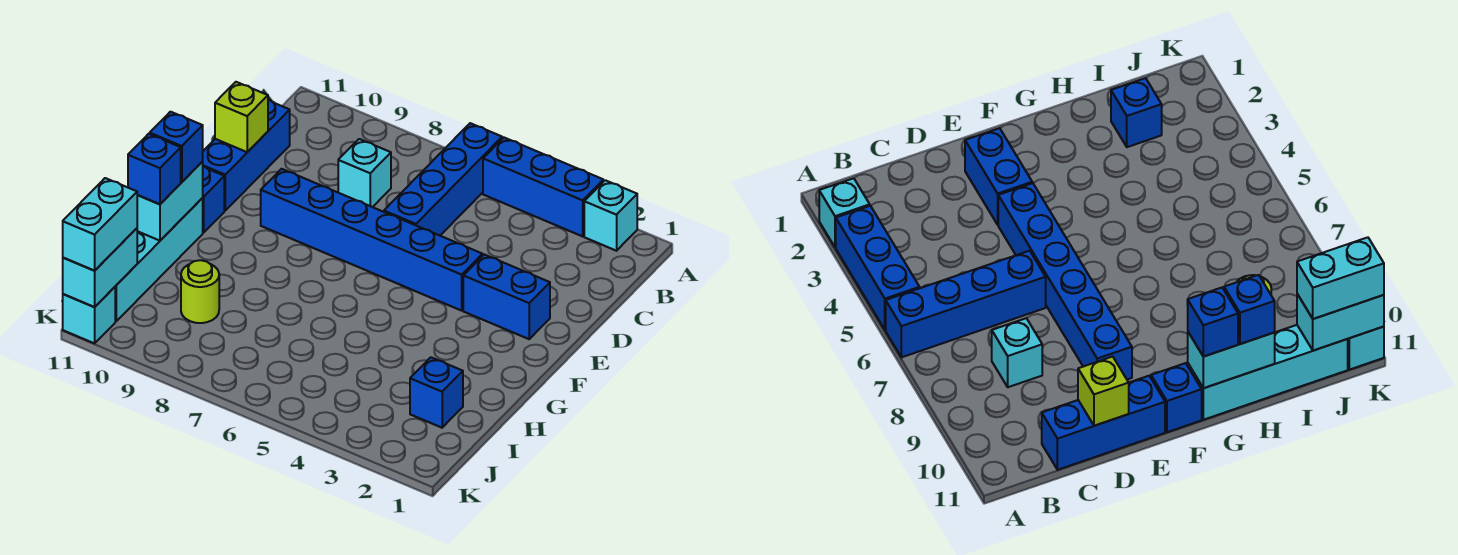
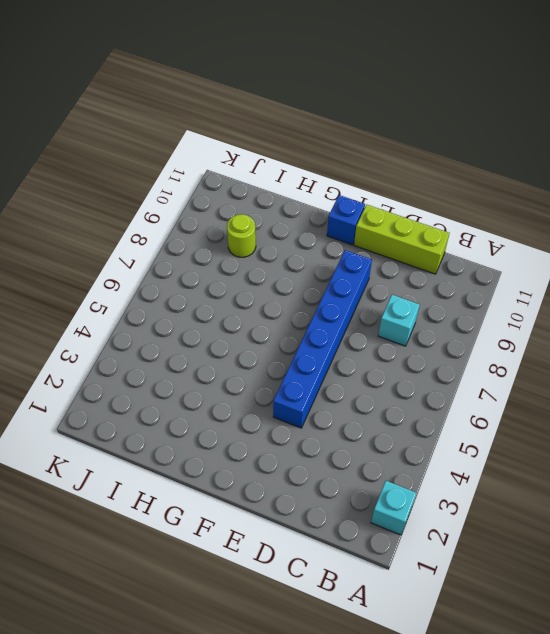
lime brick C11:E11 level 1 -> blue brick C11:E11 level 1
none -> blue brick A3:A5 level 1
none -> blue brick A6:D6 level 1
none -> blue brick E2:E3 level 1

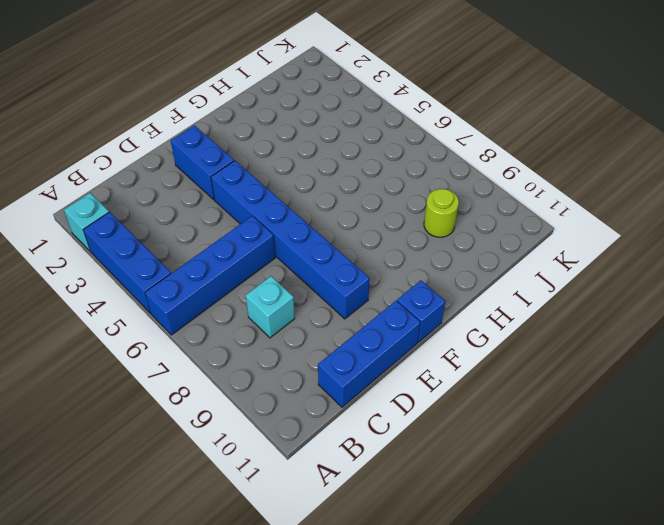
none -> cyan brick G11:J11 level 1
none -> blue brick I2 level 1
none -> cyan brick K11 level 1

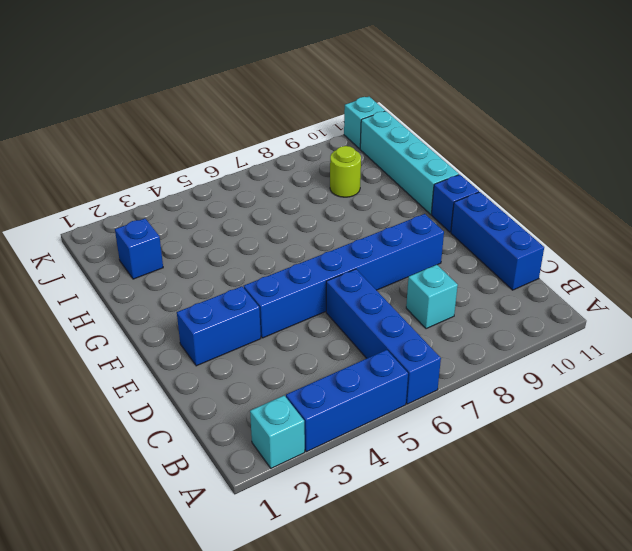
none -> lime brick D11 level 2
none -> cyan brick G11:H11 level 2
none -> cyan brick J11:K11 level 2

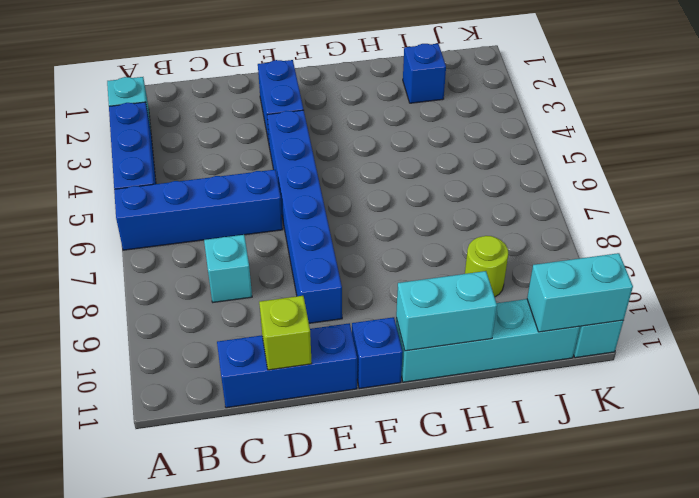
none -> blue brick G11 level 3
none -> blue brick H11 level 3
none -> cyan brick J11:K11 level 3

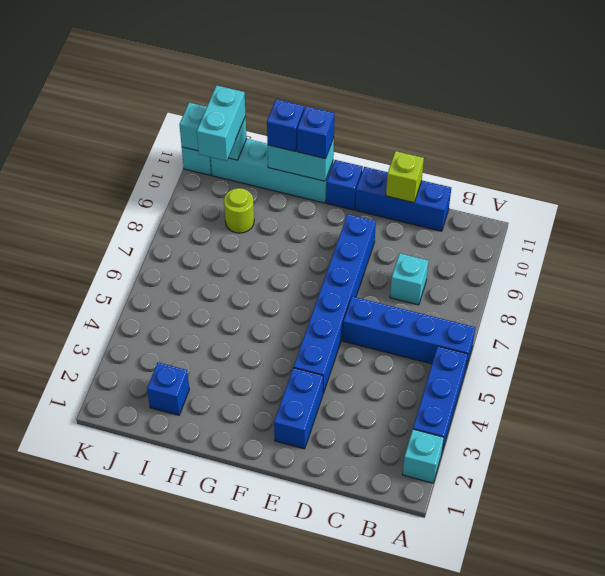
cyan brick J10:J11 level 3 -> cyan brick J11:K11 level 3

